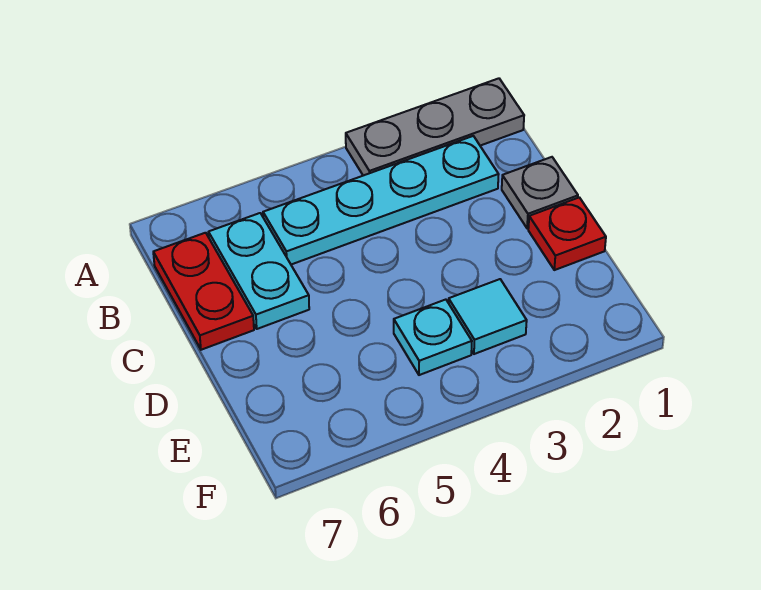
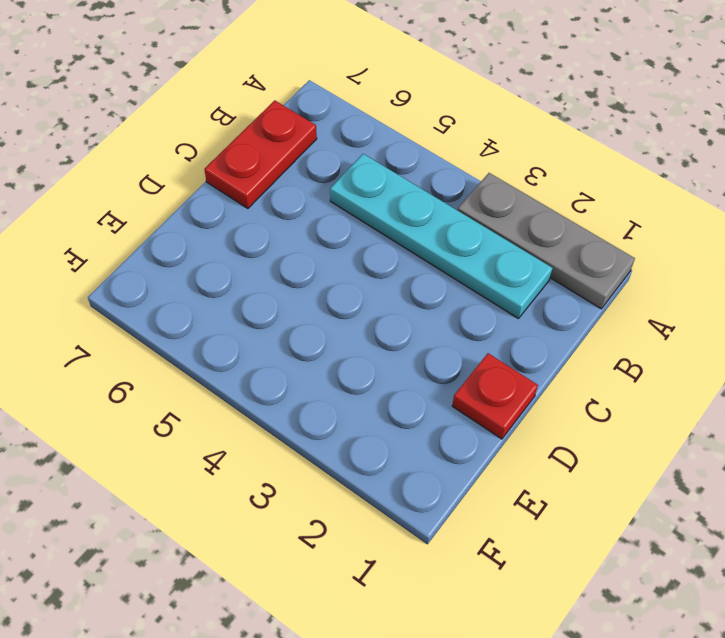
none -> cyan plate B6:C6 level 1
none -> grey plate C1 level 1

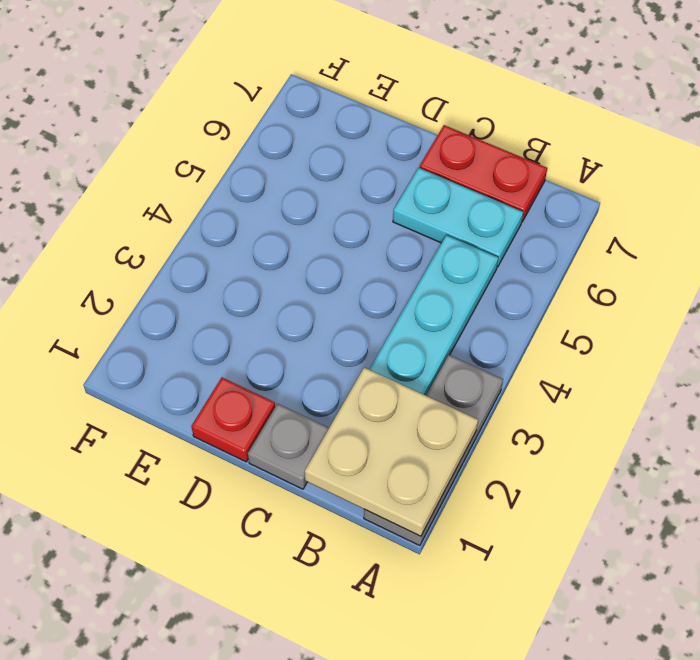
tan plate A1:B2 level 2 -> none
none -> cyan tile E3 level 1
none -> cyan plate E4 level 1

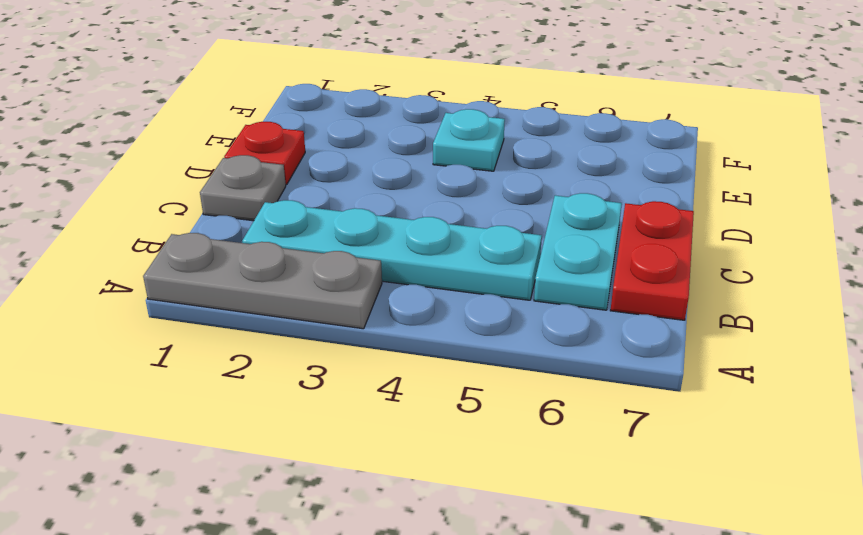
none -> cyan tile E3 level 1

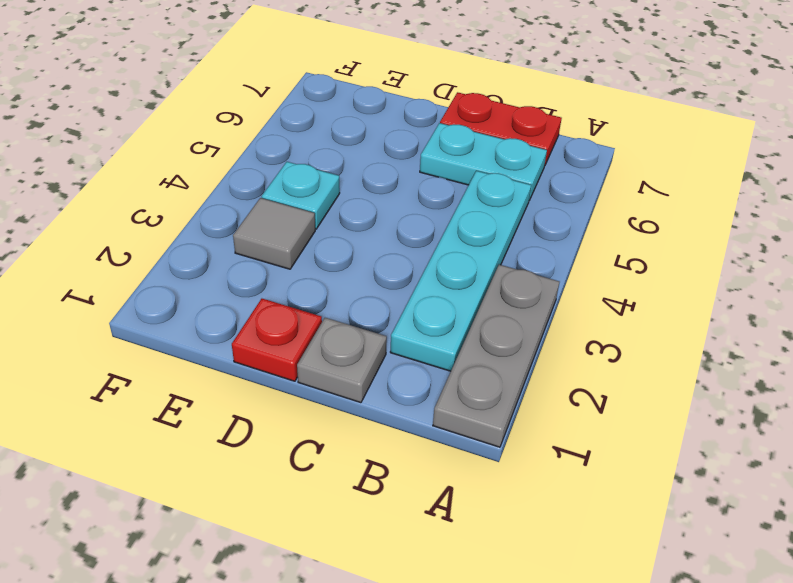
grey tile E3 level 1 -> cyan tile E3 level 1

